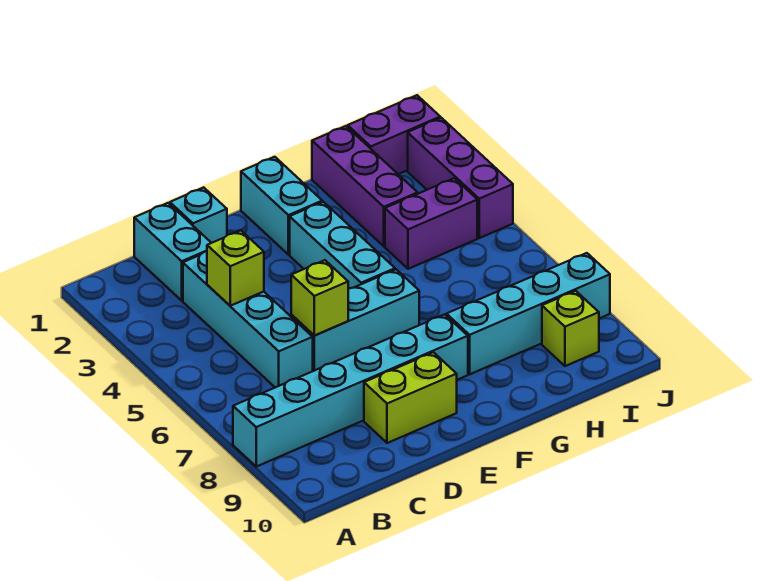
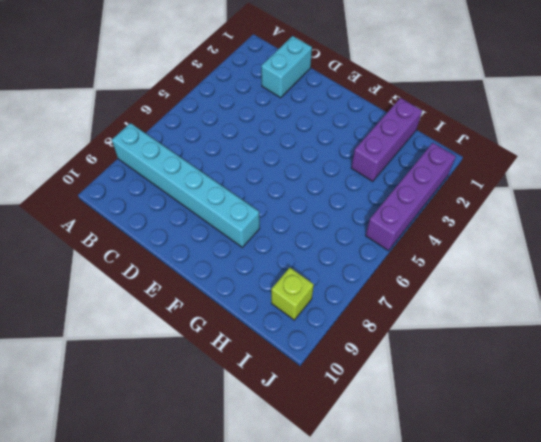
purple brick J2:J5 level 1 -> purple brick J2:J4 level 1
none -> cyan brick C3:C6 level 1
none -> cyan brick D1 level 1
none -> cyan brick D6:F6 level 1

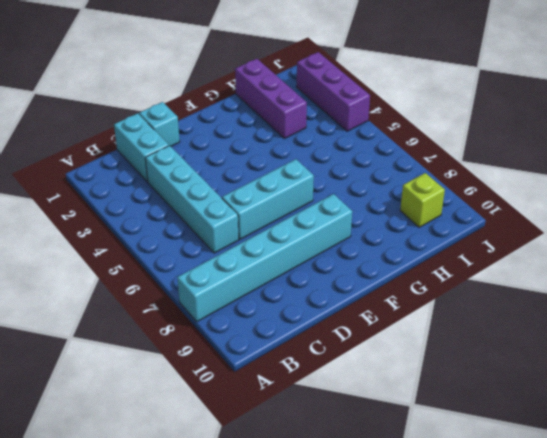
none -> lime brick D9:E9 level 1
none -> cyan brick F1:F2 level 1
none -> cyan brick F3:F5 level 1

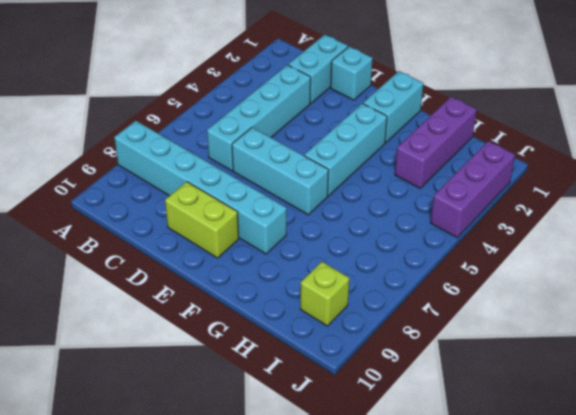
none -> cyan brick G8:J8 level 1
none -> purple brick H4:I4 level 1
none -> purple brick I1:J1 level 1

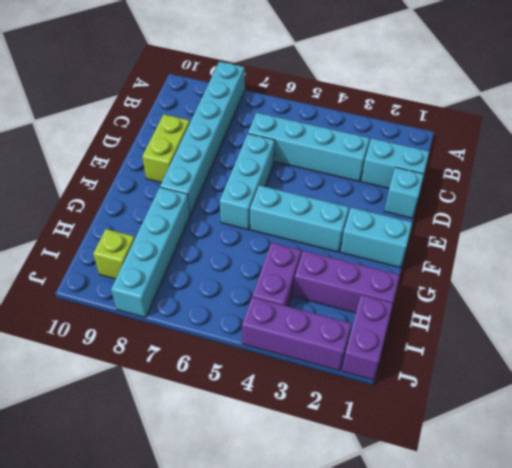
none -> lime brick C4 level 2
none -> lime brick D6 level 2

